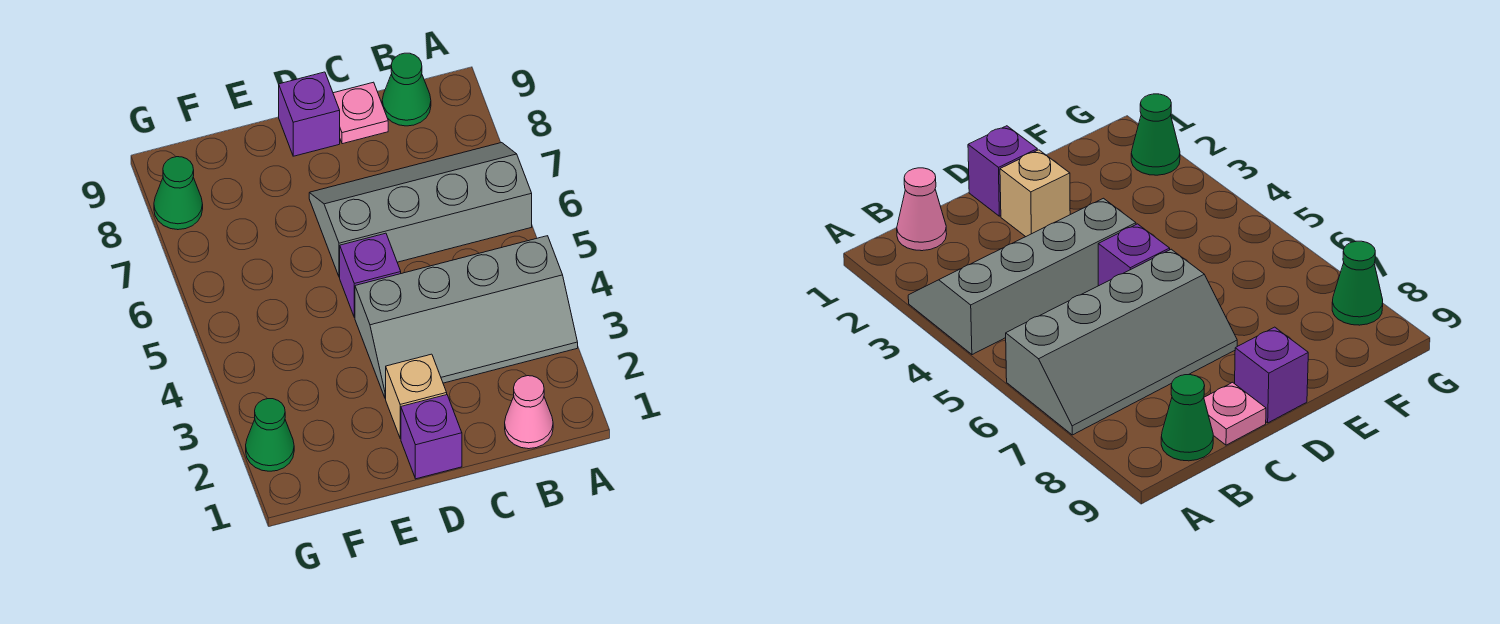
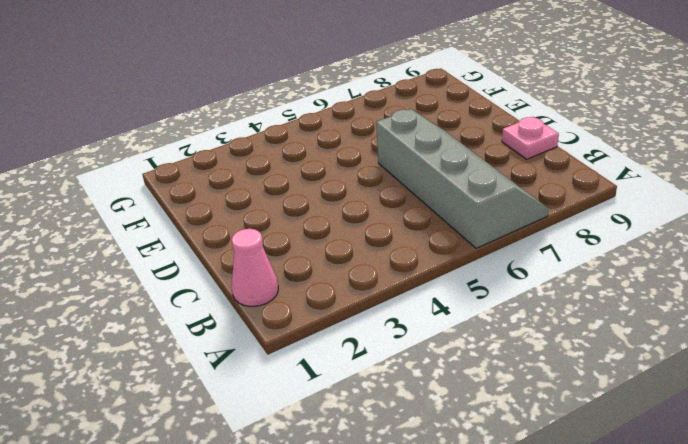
none -> grey slope A3:D4 level 1 top 4
none -> green cone B9 level 1

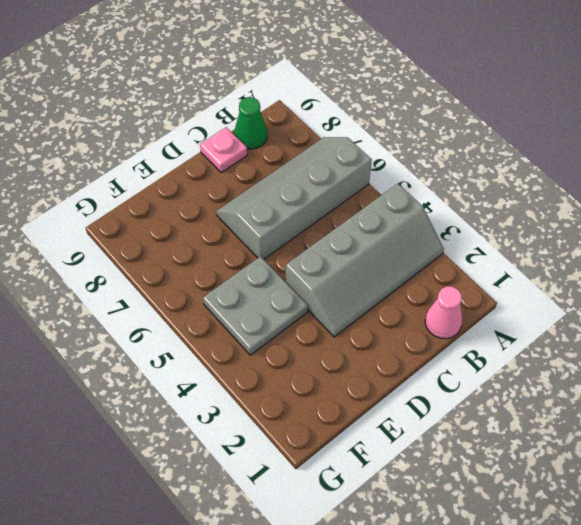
grey plate E4:F5 level 1 -> none
none -> purple brick D1 level 1
none -> tan brick D2 level 1

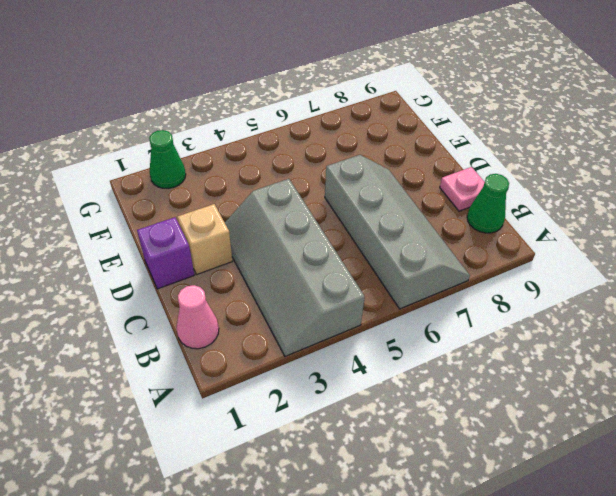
none -> purple brick D5 level 1
none -> purple brick D9 level 1

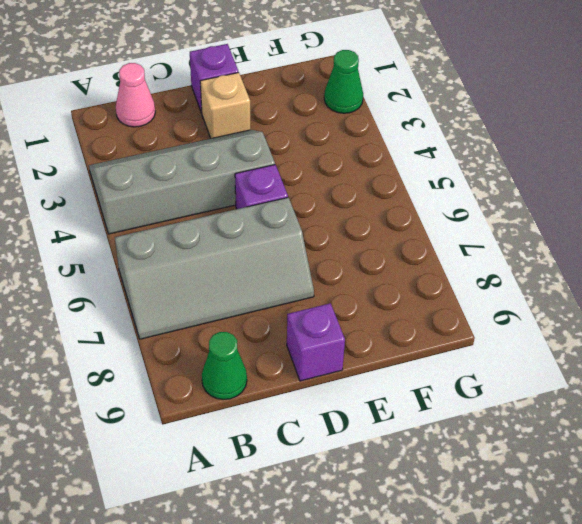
none -> pink plate C9 level 1
none -> green cone G8 level 1

